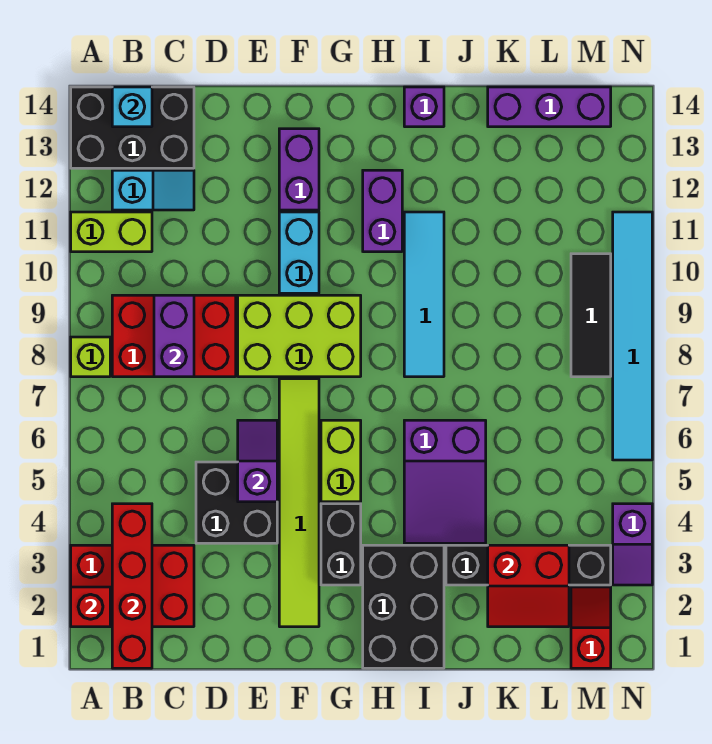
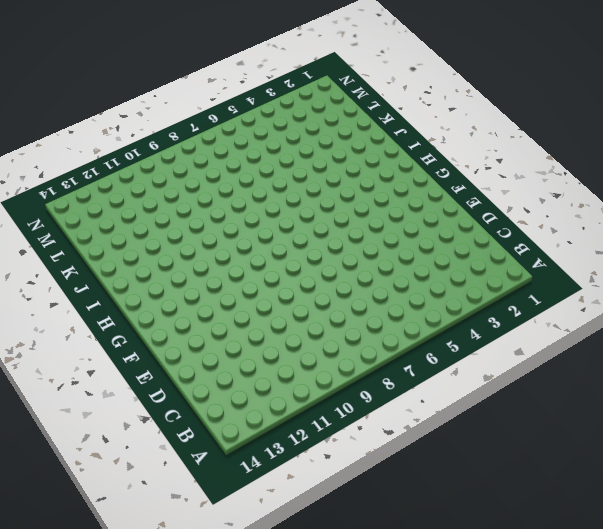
none -> red brick A2:C3 level 1
none -> lime brick A8 level 1
none -> lime brick A11:B11 level 1
none -> black brick A13:C14 level 1

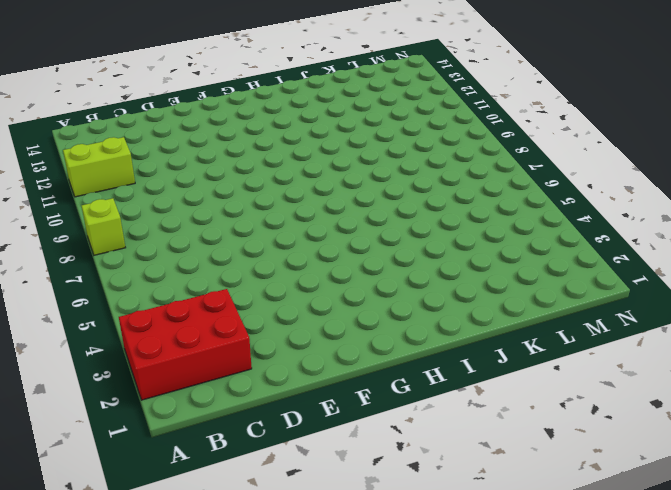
none -> black brick A13:C14 level 1
none -> red brick B8:D9 level 1
none -> cyan slope B12:C12 level 1 top B
none -> black brick D4:E5 level 1

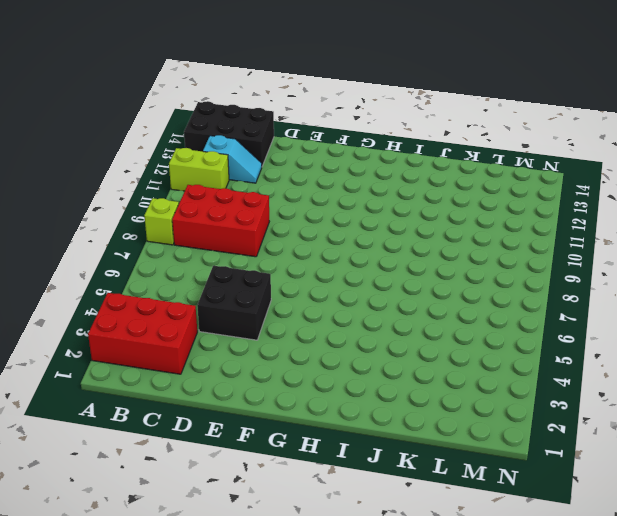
none -> lime brick E8:G9 level 1
none -> lime tile F2:F7 level 1
none -> cyan brick F10:F11 level 1
none -> purple brick F12:F13 level 1

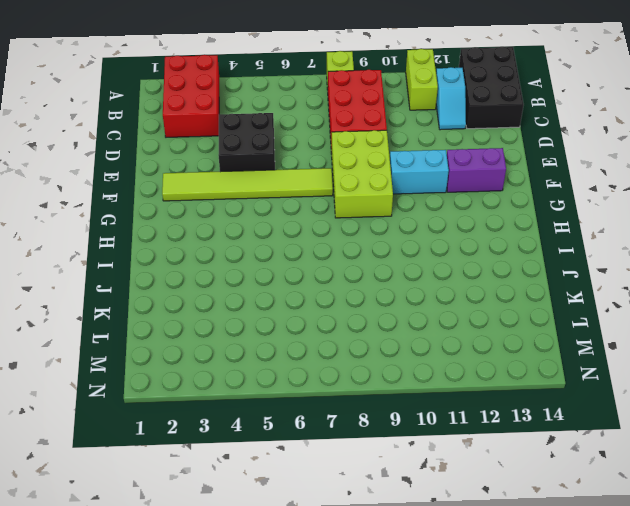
none -> black brick G3:G4 level 1
none -> lime brick G5:G6 level 1
none -> black brick H1:I3 level 1
none -> purple brick H11:H12 level 1

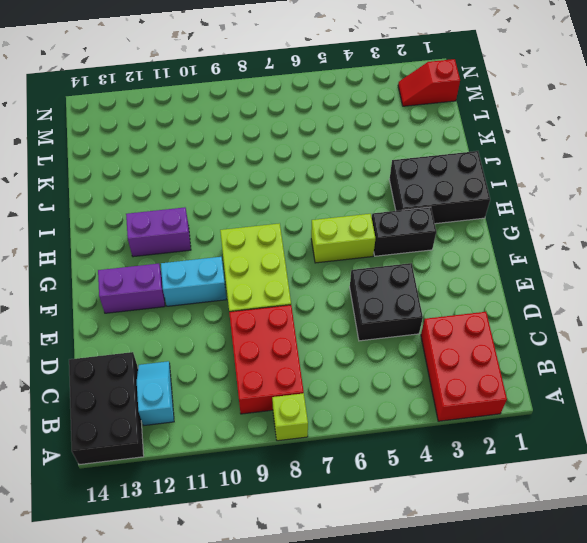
none -> lime brick A11:B11 level 1
none -> lime tile F2:F7 level 1
none -> purple slope I4:J6 level 1 top 6
none -> cyan tile I8:I11 level 1

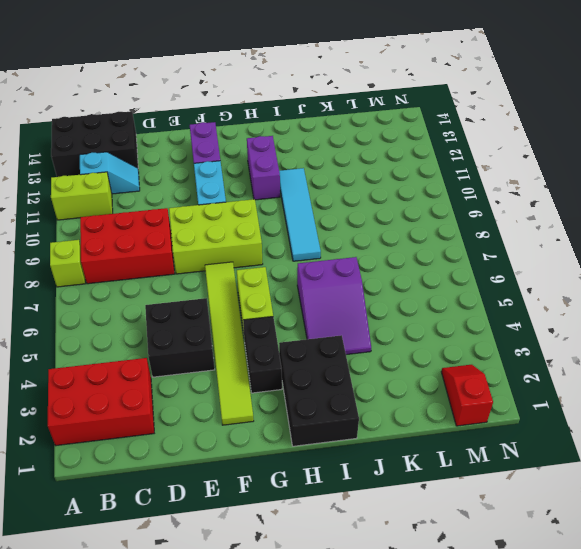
none -> purple brick I14 level 1
none -> black brick J3:M3 level 1
none -> purple brick K14:M14 level 1
none -> black tile M8:M10 level 1

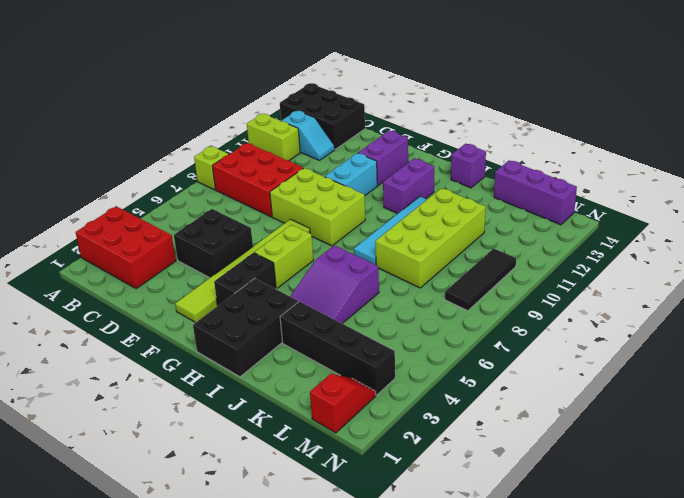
lime brick J8:K11 level 1 -> none
none -> purple slope N3:N4 level 1 top 4
none -> cyan tile N6:N11 level 1
none -> red brick A2 level 2
none -> red brick B1:B4 level 2

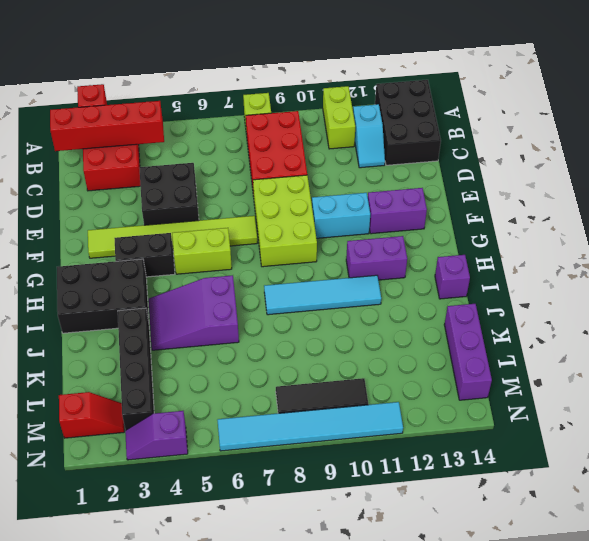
none -> cyan brick B14 level 2
none -> purple brick C8:C9 level 2
none -> purple slope E5:E6 level 2 top 5
none -> red slope K2:L3 level 2 top 3

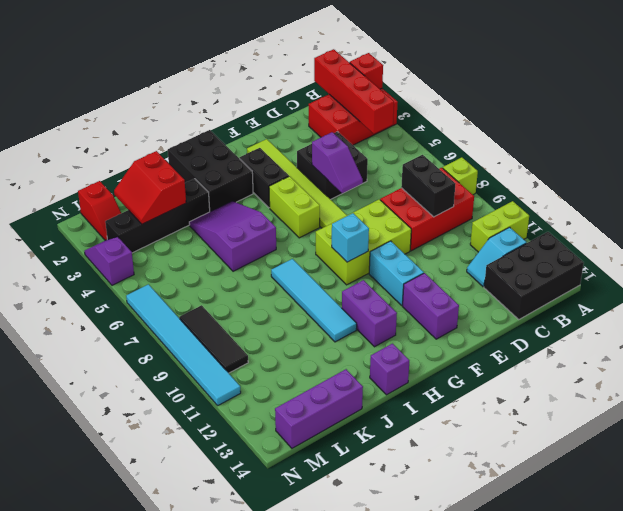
black brick C8:C9 level 2 -> purple brick C8:C9 level 2
cyan brick G9 level 2 -> cyan brick B14 level 2
red slope K2:L3 level 2 top K -> red slope K2:L3 level 2 top 3

